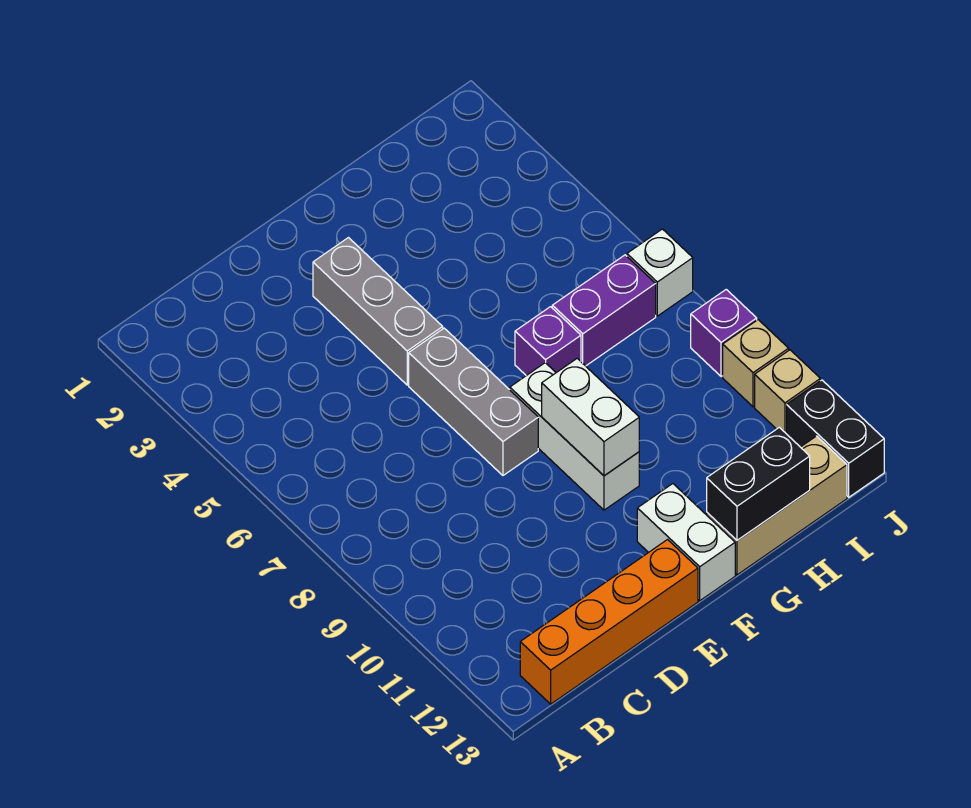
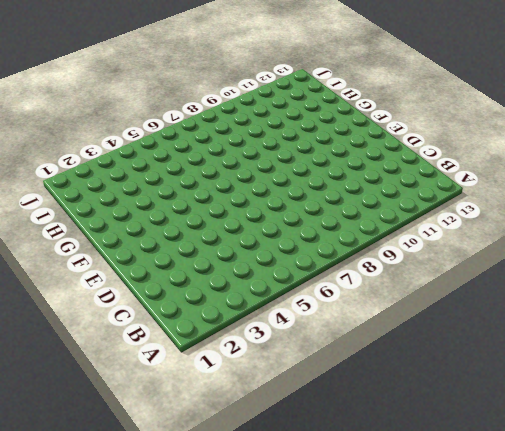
none -> orange brick B13:E13 level 1
none -> grey brick E3:E5 level 1
none -> grey brick E6:E8 level 1

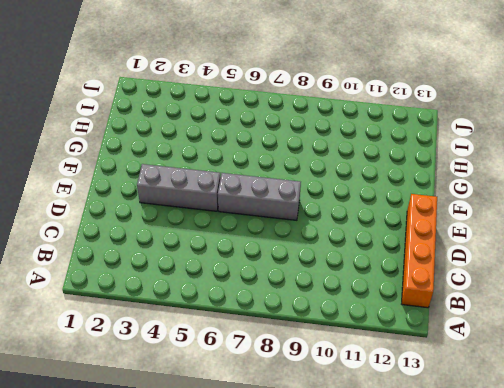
none -> white brick F8:F10 level 1
none -> white brick F12:F13 level 1
none -> purple brick G7 level 1

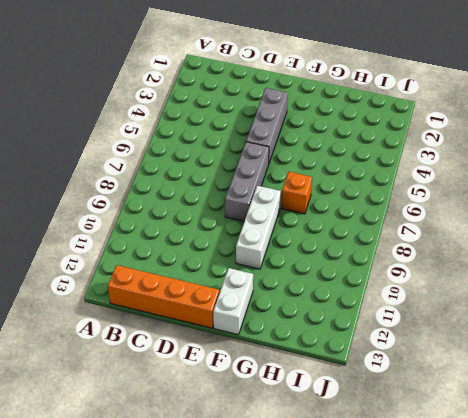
orange brick G7 level 1 -> purple brick G7 level 1
none -> tan brick G13:I13 level 1
none -> purple brick H7:I7 level 1
none -> white brick J7 level 1

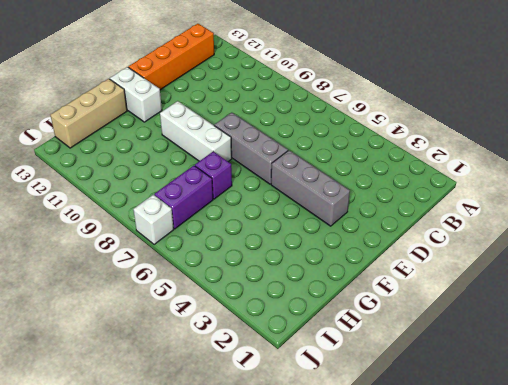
none -> purple brick J9 level 1
none -> tan brick J10 level 1
none -> tan brick J11 level 1

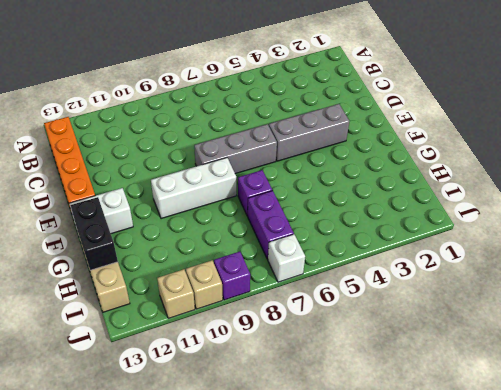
none -> black brick J12:J13 level 1
none -> white brick F9:F10 level 2

